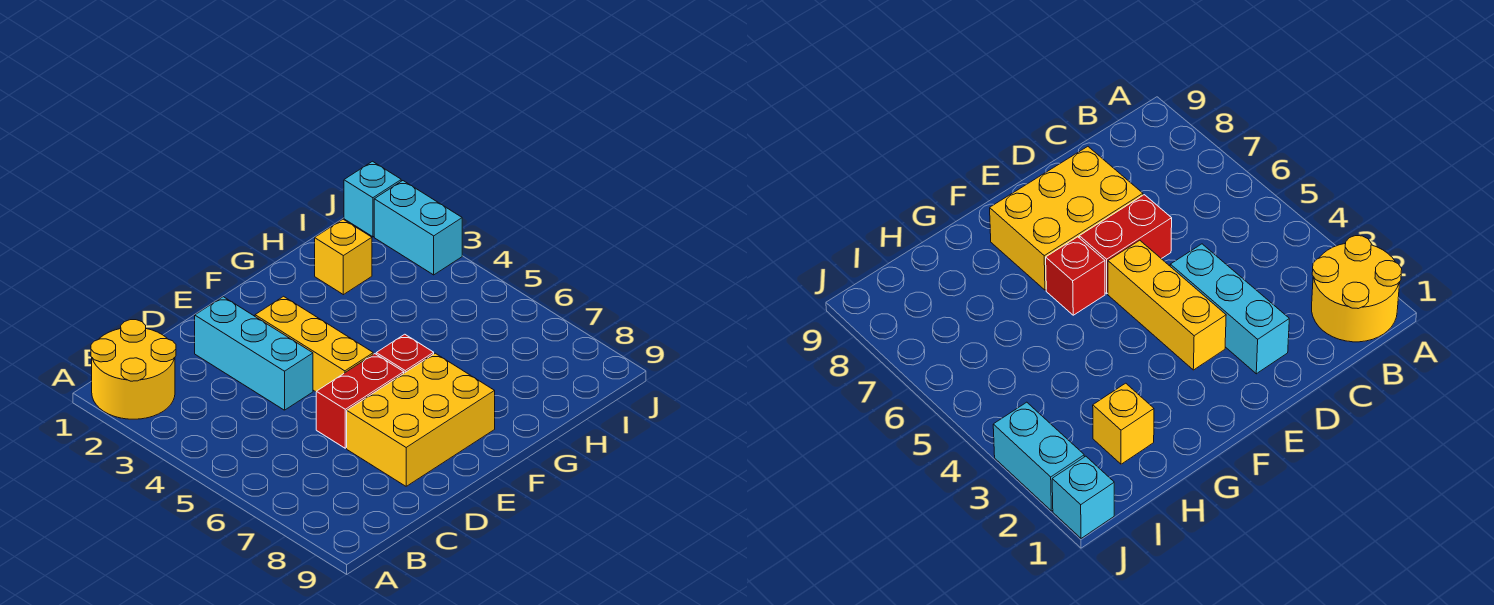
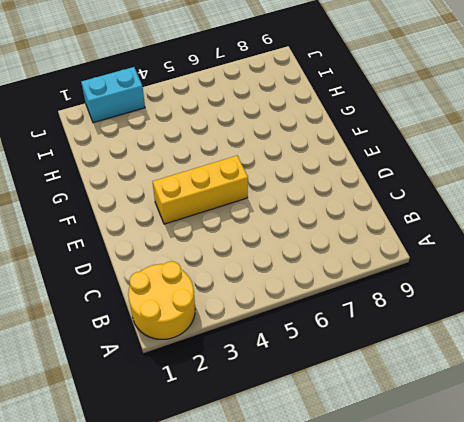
none -> cyan brick D2:D4 level 1
none -> red brick D6:E6 level 1

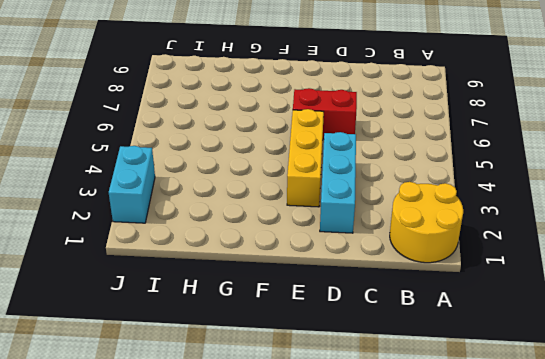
none -> yellow brick D7:F8 level 1
none -> red brick F6 level 1

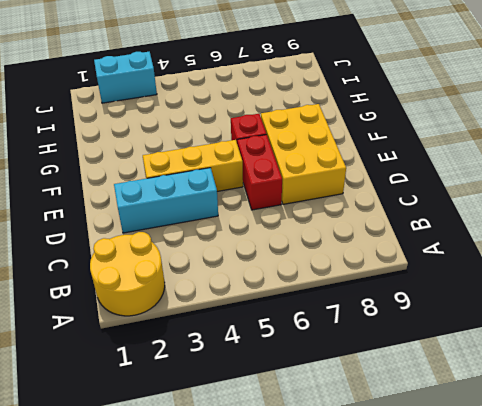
none -> yellow brick H2 level 1
none -> cyan brick J1 level 1

